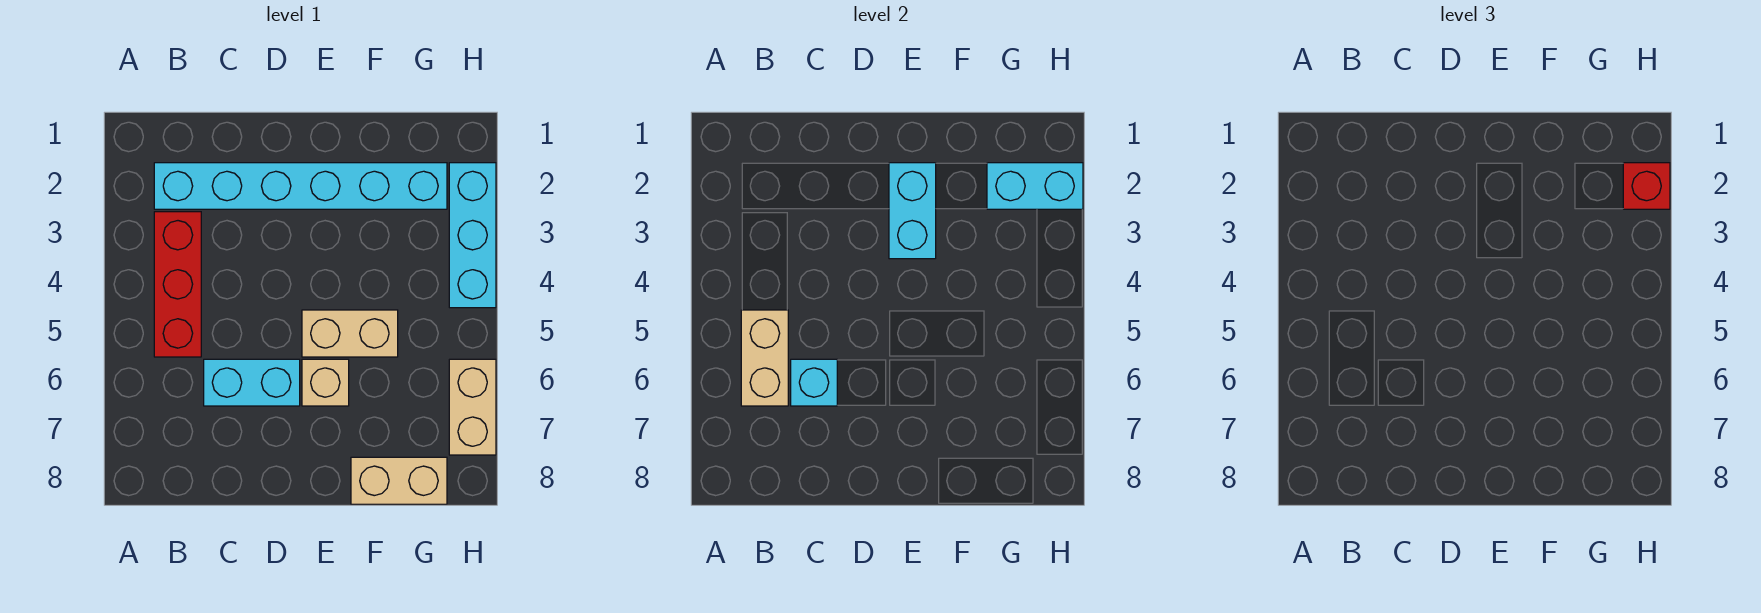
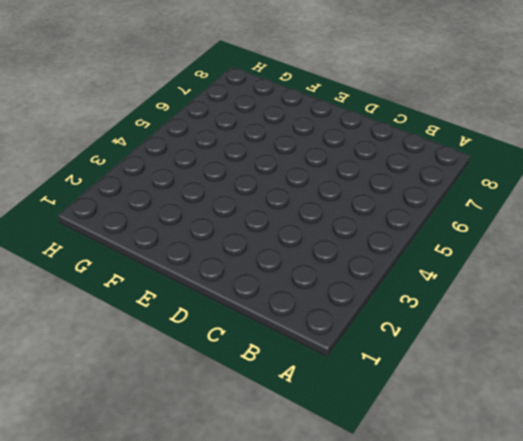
none -> cyan brick B2:G2 level 1
none -> red brick B3:B5 level 1
none -> cyan brick C6:D6 level 1

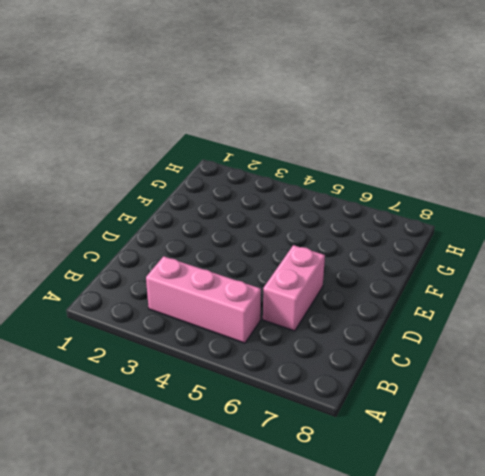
pink brick B3:B5 level 1 -> red brick B3:B5 level 1
pink brick C6:D6 level 1 -> cyan brick C6:D6 level 1
none -> cyan brick B2:G2 level 1
none -> tan brick E5:F5 level 1
none -> tan brick E6 level 1

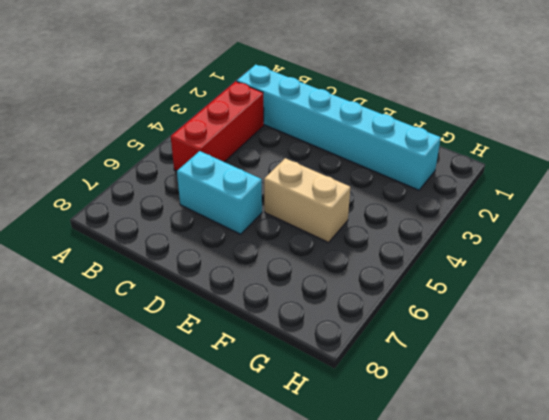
none -> tan brick E6 level 1
none -> tan brick F8:G8 level 1
none -> cyan brick H2:H4 level 1

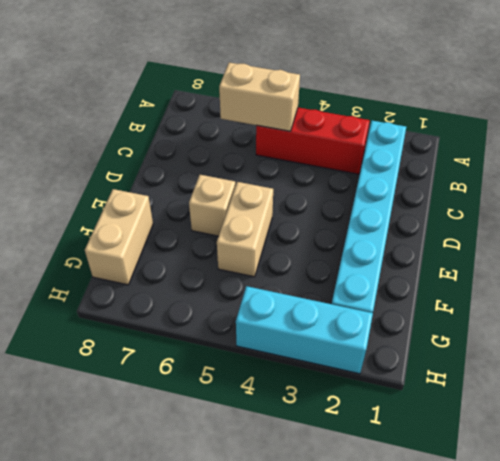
none -> cyan brick C6:D6 level 1
none -> tan brick H6:H7 level 1
none -> cyan brick C6 level 2

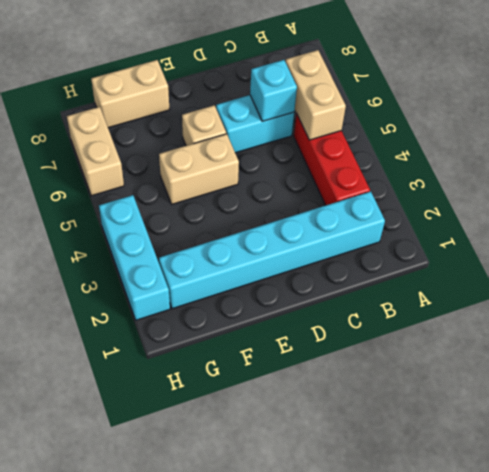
none -> cyan brick E2:E3 level 2
none -> cyan brick G2:H2 level 2
none -> red brick H2 level 3

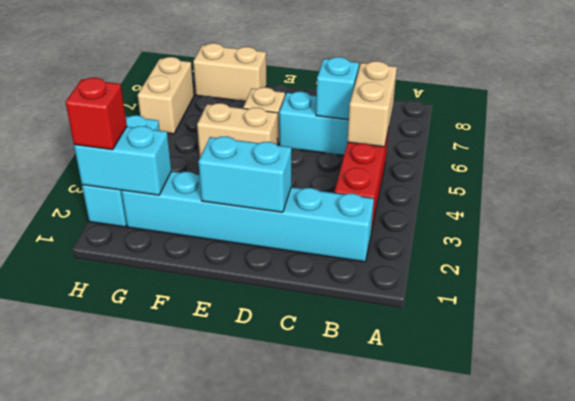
cyan brick D2:E2 level 2 -> cyan brick E2:E3 level 2

